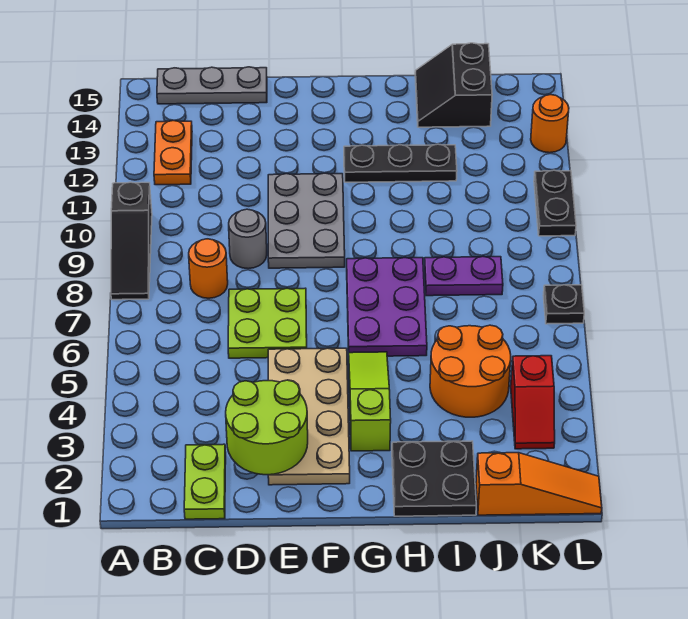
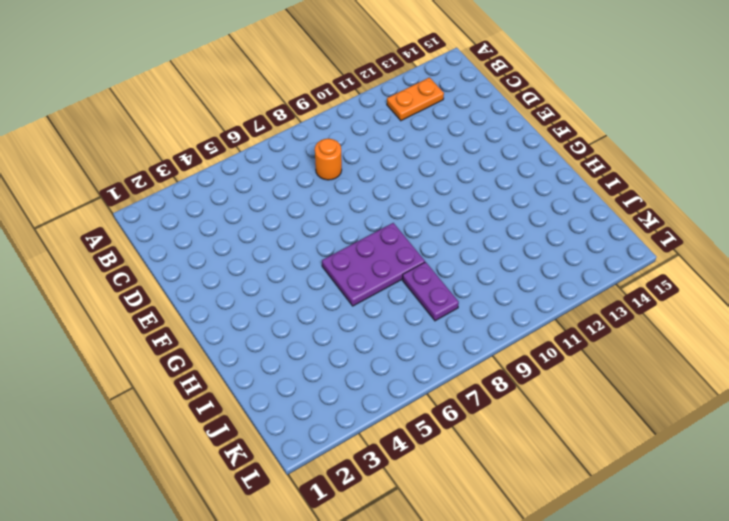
none -> black slope A8:A10 level 1 top 10
none -> grey plate B15:D15 level 1
none -> lime plate C1:C2 level 1

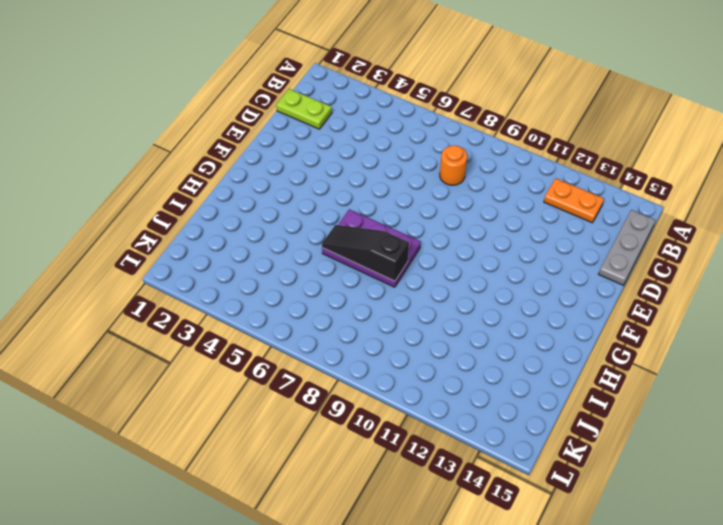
black slope H6:H8 level 2 top 8 -> black slope A8:A10 level 1 top 10
none -> lime plate D6:E7 level 1
none -> grey round brick D9 level 1
none -> tan plate E2:F5 level 1

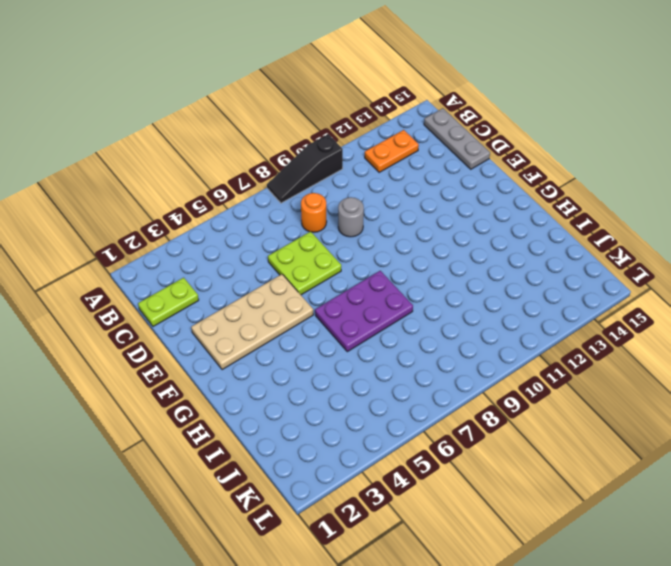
none -> grey plate E9:F11 level 1
none -> lime slope G3:G5 level 1 top 3
none -> black plate G12:I12 level 1

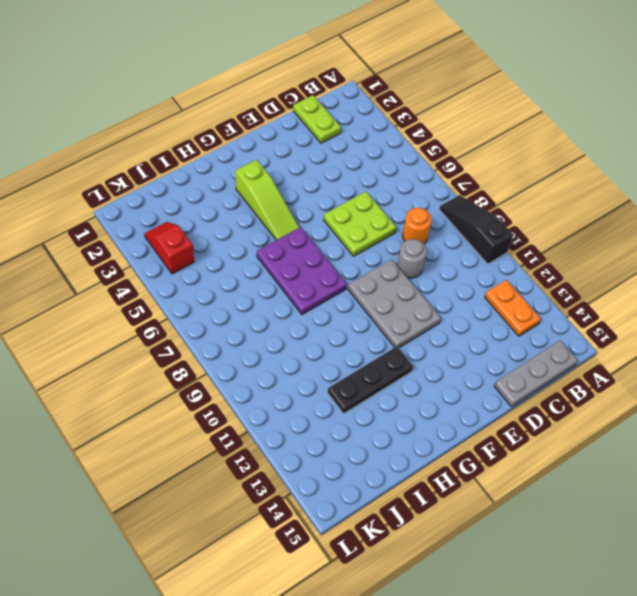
none -> tan plate E2:F5 level 1
none -> black plate H1:I2 level 1
none -> orange round brick I4:J5 level 1

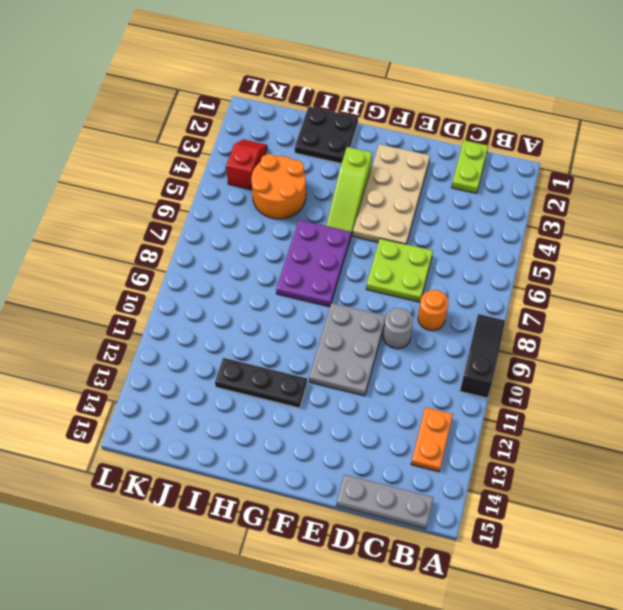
none -> purple plate I8:J8 level 1
none -> black slope I14:J15 level 1 top J
none -> orange slope J1:L1 level 1 top J

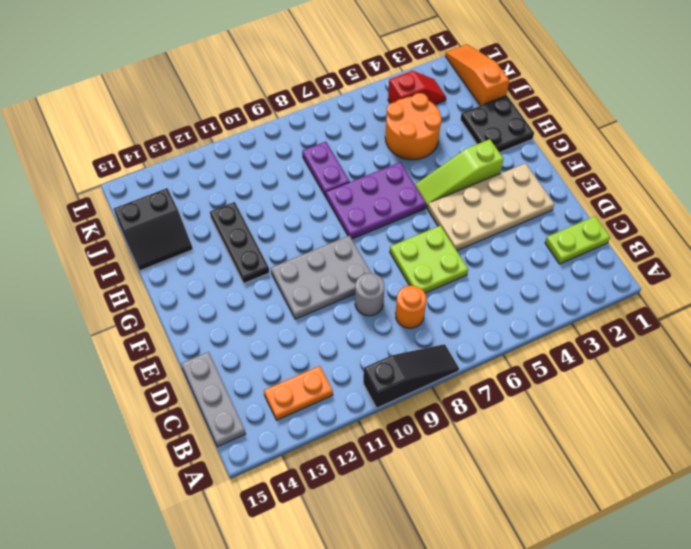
none -> black plate L7 level 1
none -> black plate L10:L11 level 1
none -> orange round brick L13 level 1

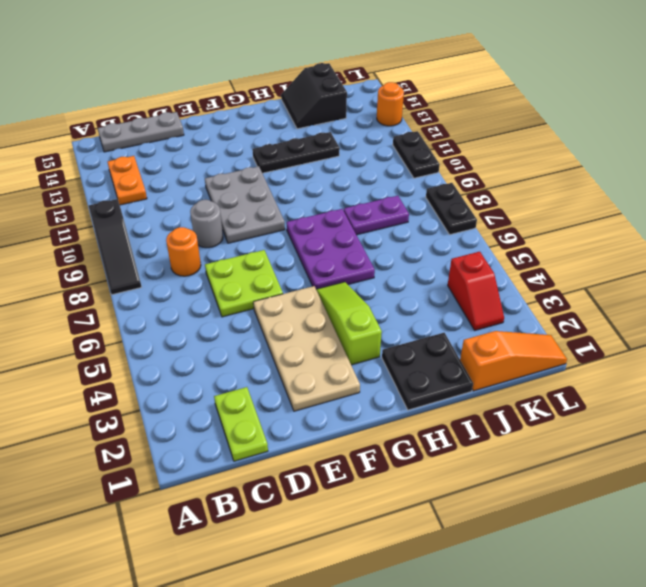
black plate L7:L8 level 1 -> black plate L7 level 1
none -> orange round brick I4:J5 level 1
none -> lime round brick D2:E3 level 2

